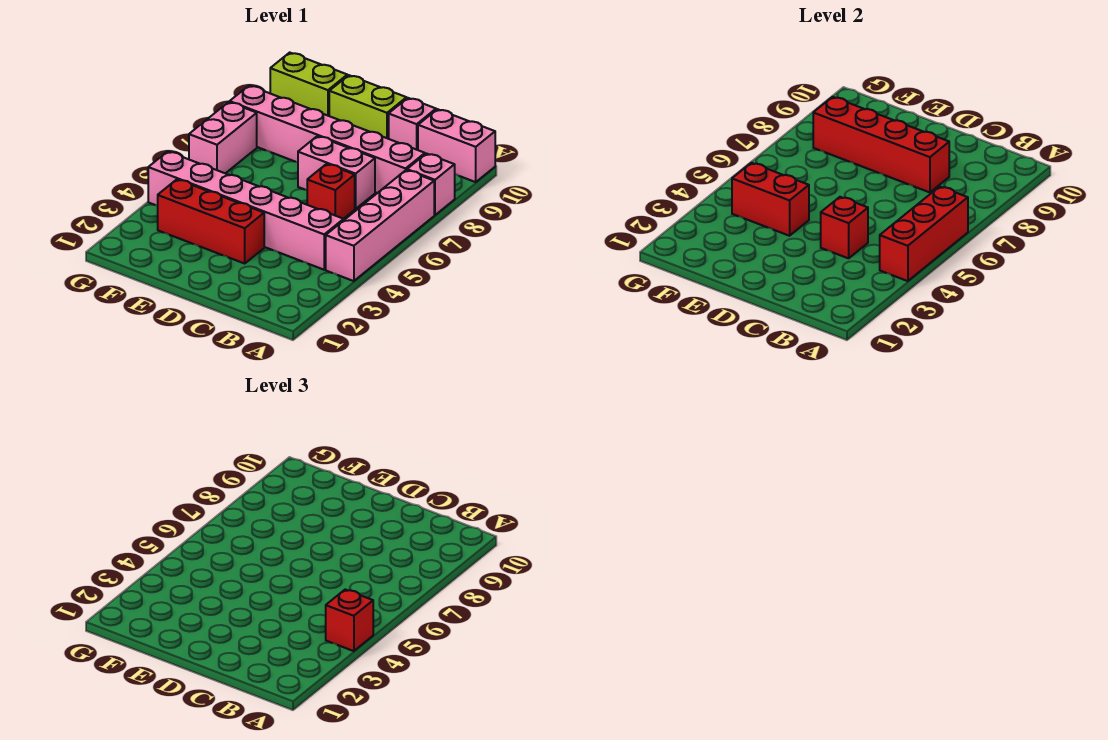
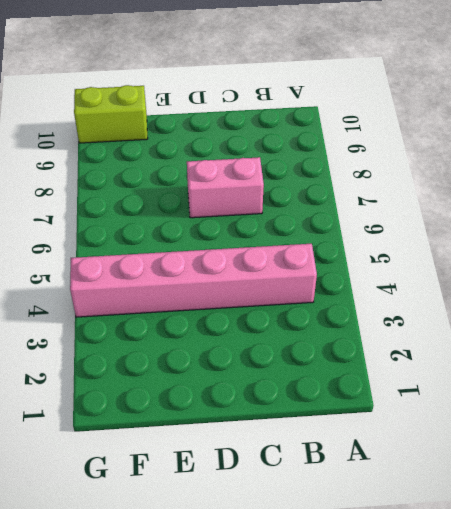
none -> pink brick A4:A7 level 1
none -> pink brick A8 level 1
none -> pink brick A10:B10 level 1

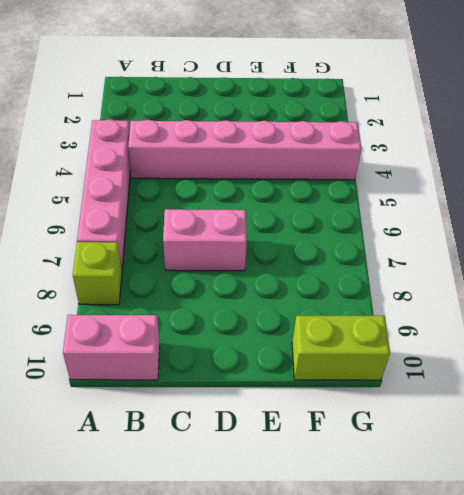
lime brick A8 level 1 -> pink brick A8 level 1
none -> pink brick B8:G8 level 1
none -> red brick C6 level 1
none -> pink brick C10 level 1

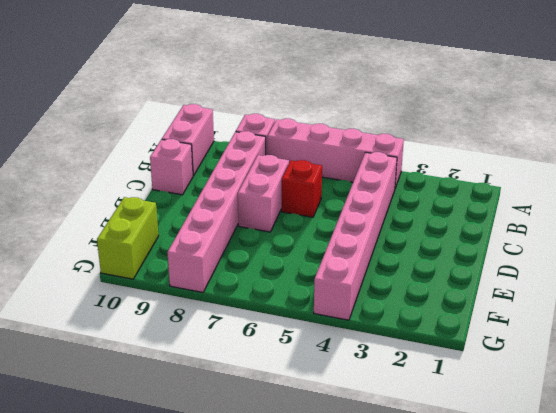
none -> red brick D3:F3 level 1
none -> lime brick D10:E10 level 1
none -> pink brick G6:G7 level 1

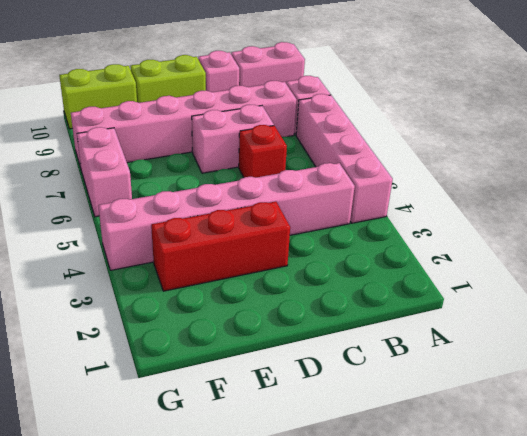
none -> red brick A4:A6 level 2
none -> red brick C4 level 2
none -> red brick C8:F8 level 2

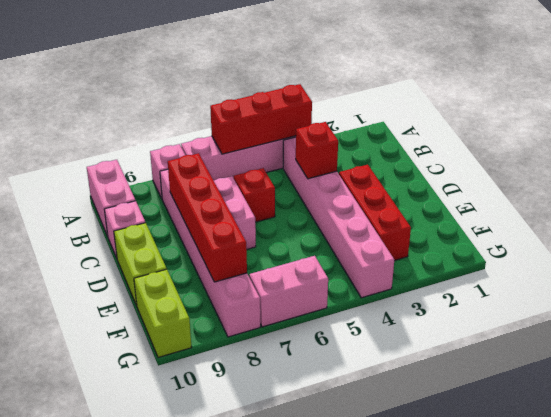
none -> red brick E4:F4 level 2
none -> red brick A4 level 3

